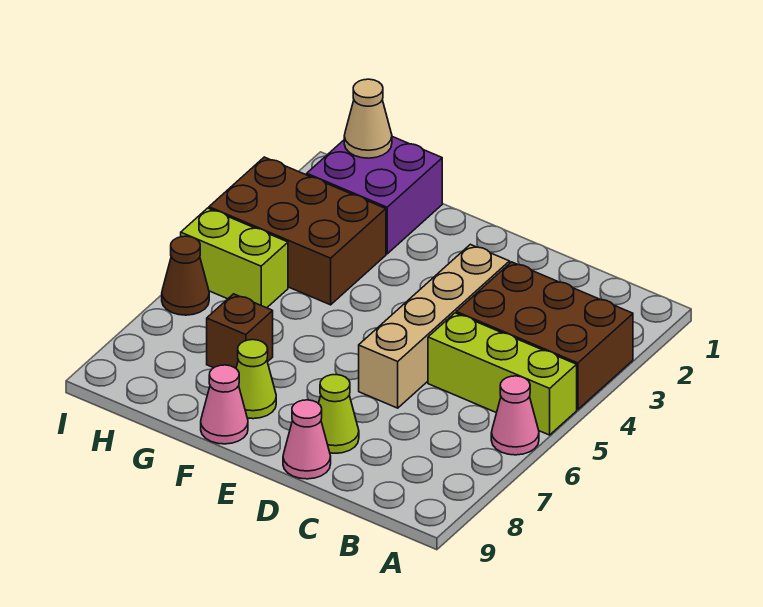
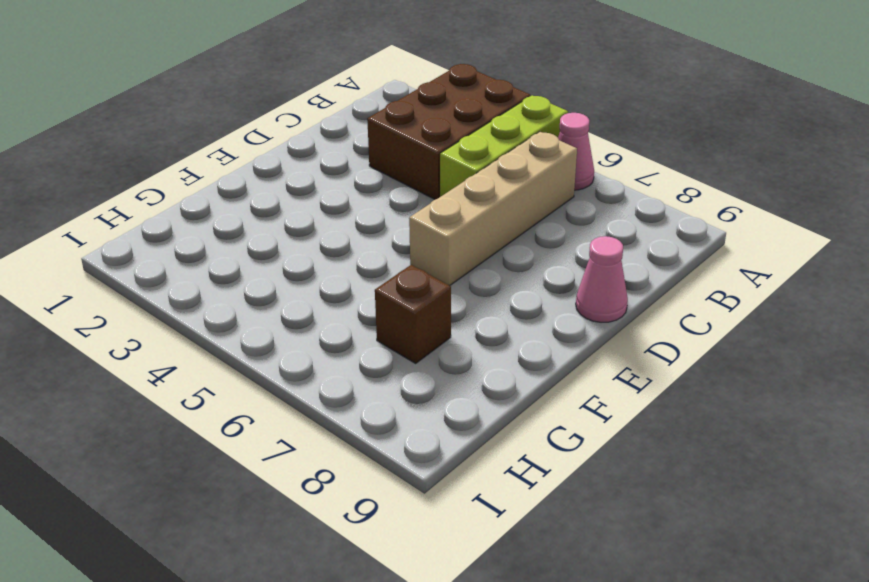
tan brick B6:E6 level 1 -> tan brick D3:D6 level 1
none -> lime cone D8 level 1
none -> lime cone F8 level 1
none -> pink cone F9 level 1

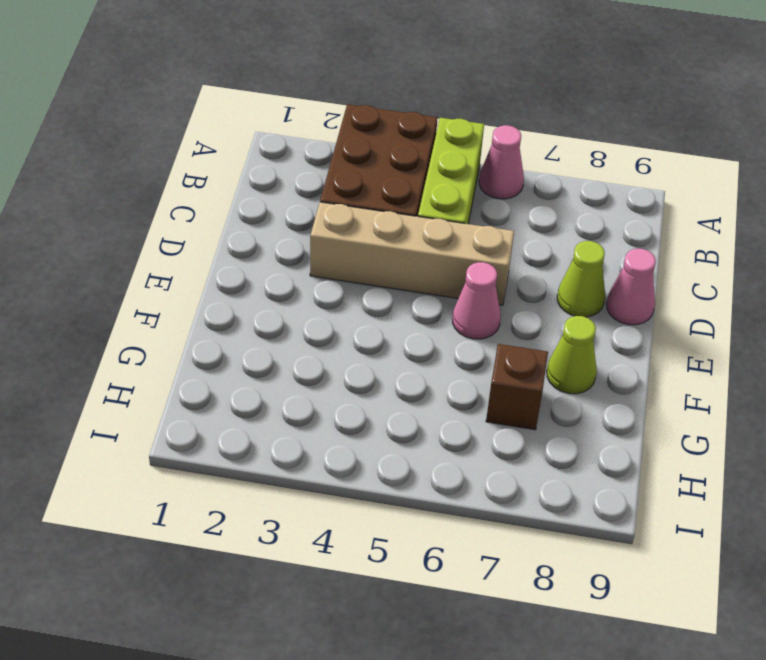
pink cone E6 level 1 -> pink cone F9 level 1
none -> purple brick G1:H2 level 1
none -> brown brick G3:I4 level 1
none -> lime brick H5:I5 level 1

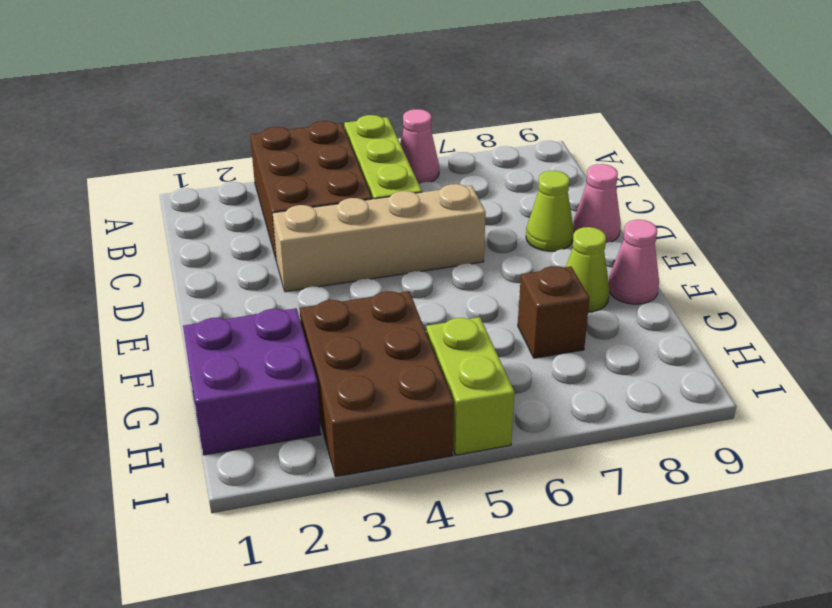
none -> brown cone I6 level 1
none -> tan cone H1 level 2

